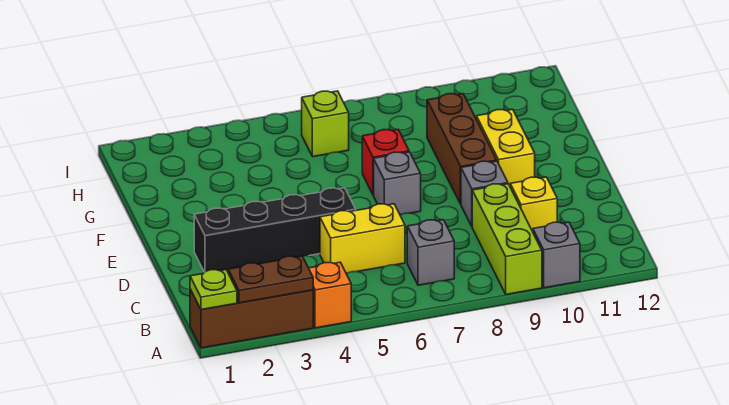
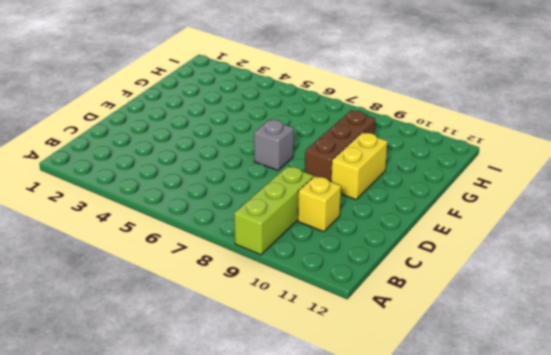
none -> brown brick A1:A3 level 1
none -> orange brick A4 level 1
none -> grey brick A10 level 1

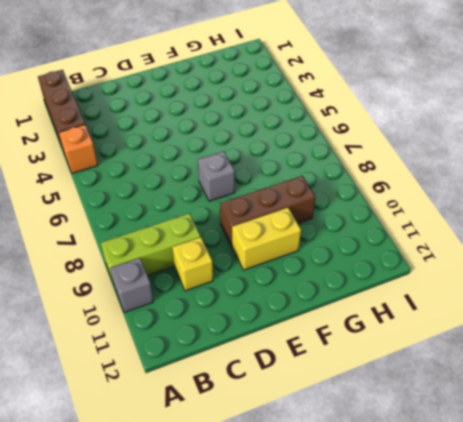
none -> grey brick B7 level 1
none -> yellow brick C5:C6 level 1
none -> black brick D2:D5 level 1

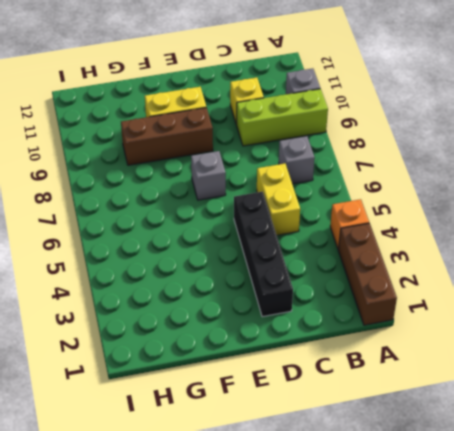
none -> grey brick D9 level 1
none -> red brick F7 level 1
none -> lime brick H6 level 1

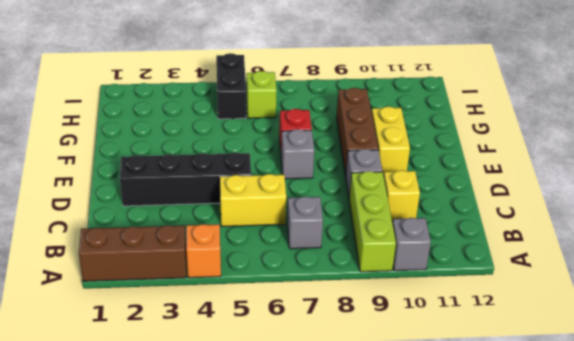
black brick H5:I5 level 1 -> none
none -> lime plate A1 level 2
none -> brown plate A2:A3 level 2

